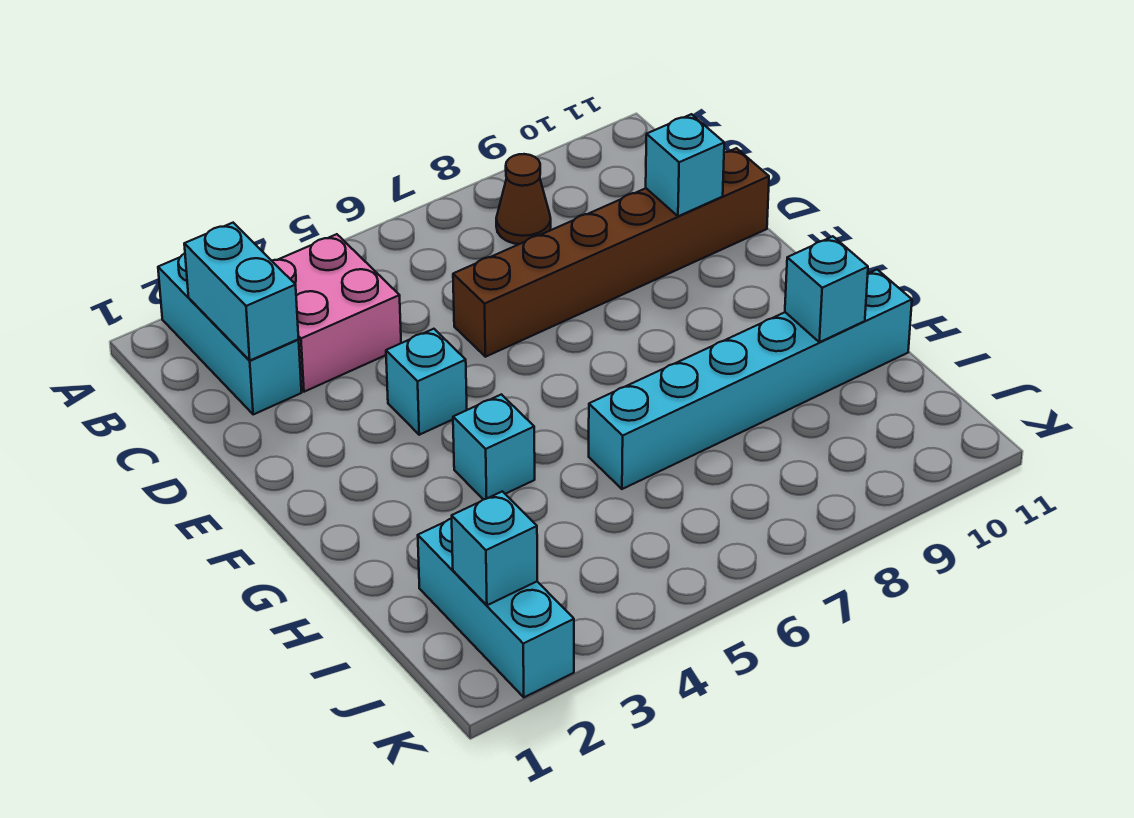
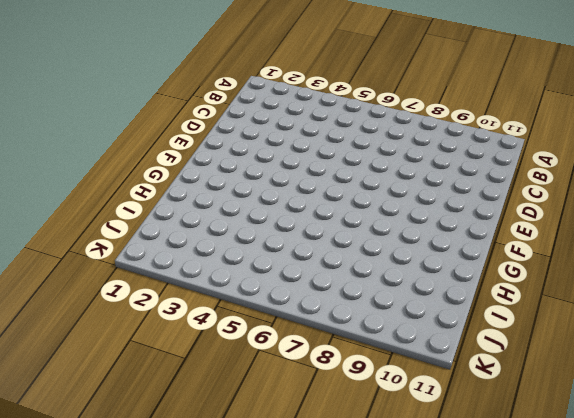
none -> cyan brick A2:C2 level 1
none -> pink brick B3:C4 level 1
none -> brown cone B8 level 1

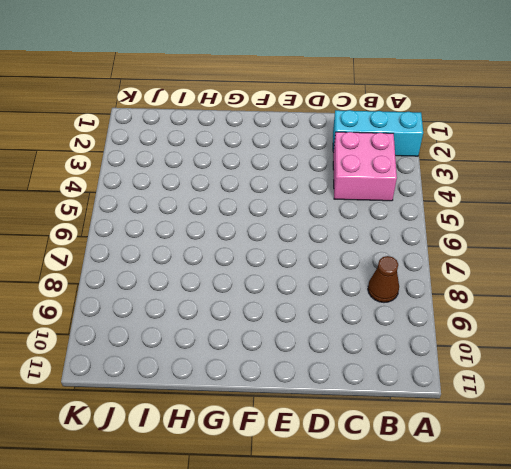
none -> brown brick D6:D11 level 1
none -> cyan brick E4 level 1
none -> cyan brick G4 level 1

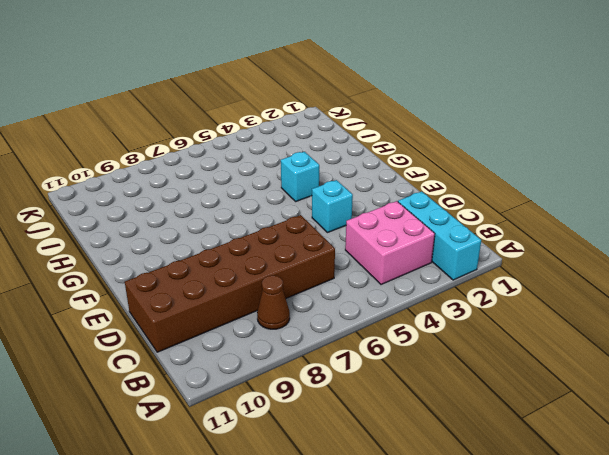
brown brick C6:D11 level 1 -> brown brick D6:D11 level 1
none -> cyan brick H6:H11 level 1
none -> cyan brick I2:K2 level 1
none -> cyan brick B2:C2 level 2

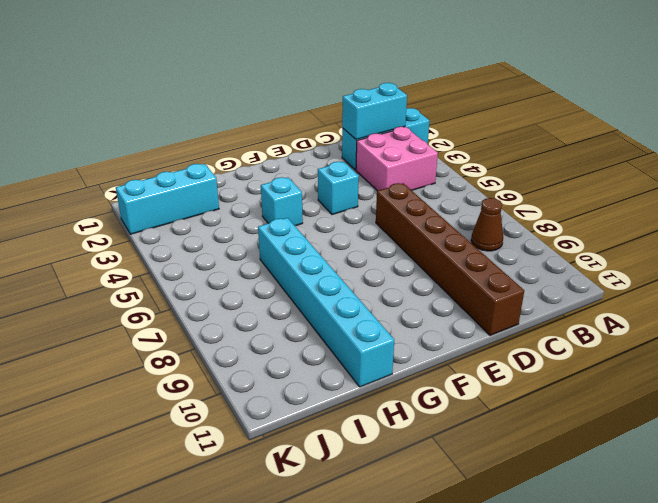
none -> cyan brick D10 level 2
none -> cyan brick H10 level 2
none -> cyan brick J2 level 2

